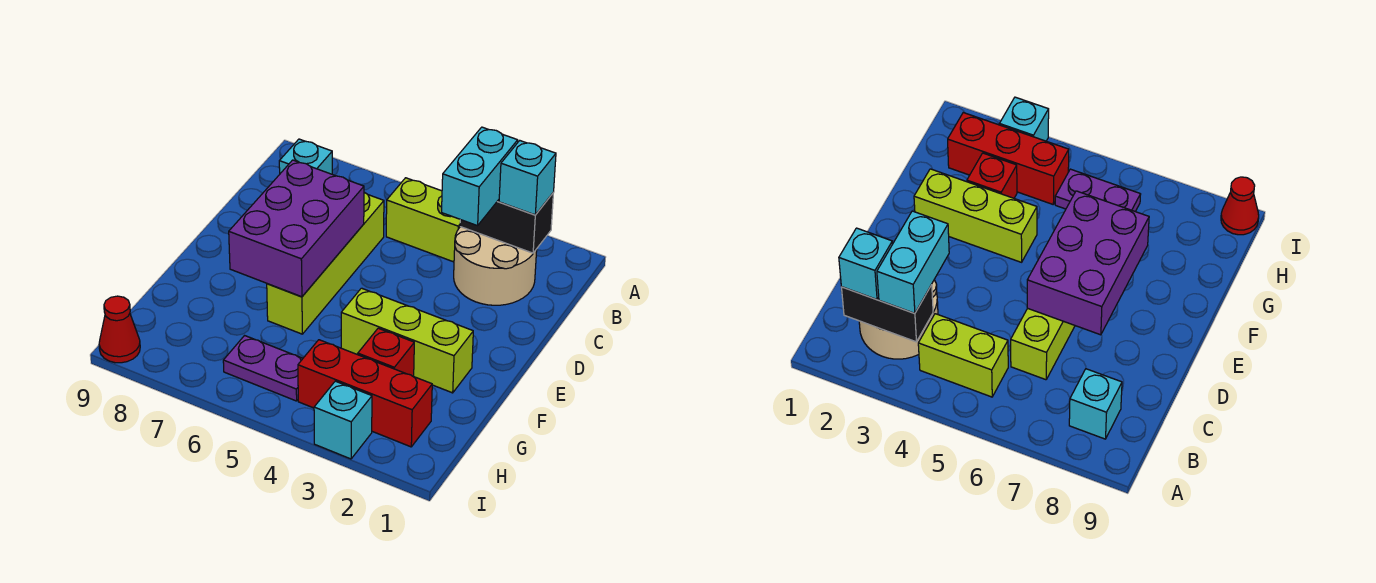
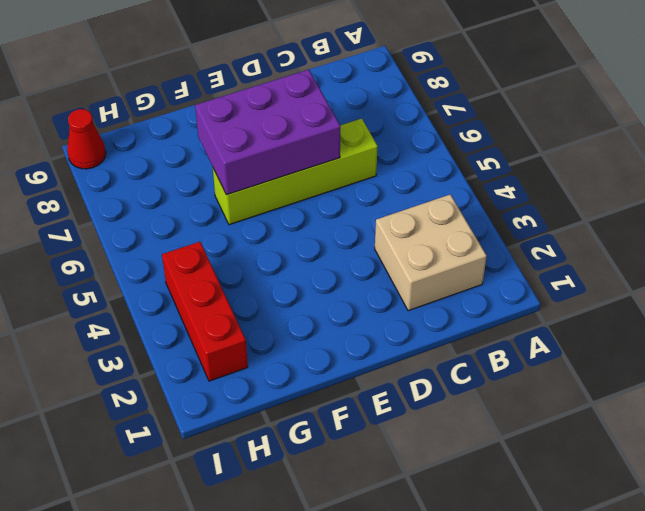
tan brick B2:C3 level 1 -> tan round brick B2:C3 level 1
none -> lime brick B4:B5 level 1
none -> cyan brick B8 level 1
none -> lime brick F2:F4 level 1

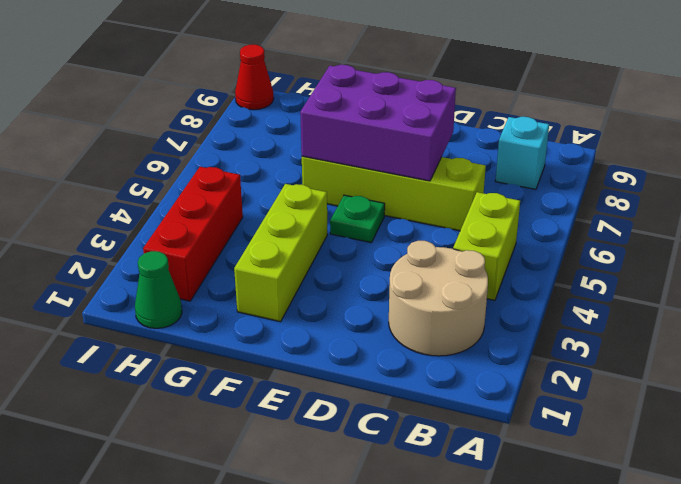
green plate E5 level 1 -> none
green cone H1 level 1 -> none
none -> red brick G3 level 1
none -> purple plate H5:H6 level 1
none -> cyan brick I3 level 1

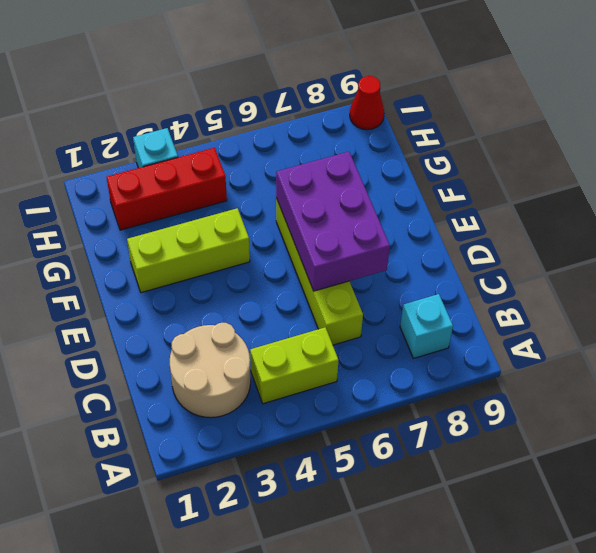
none -> red brick G3 level 1
none -> purple plate H5:H6 level 1
none -> black brick B2:B3 level 2

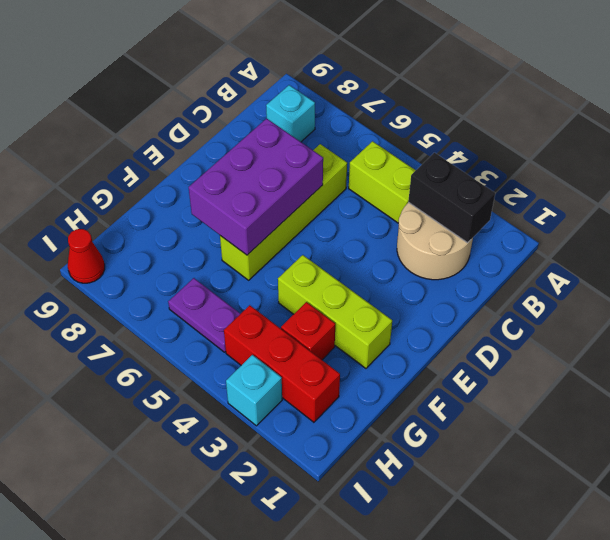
none -> cyan brick B2 level 3
none -> cyan brick B3:C3 level 3

